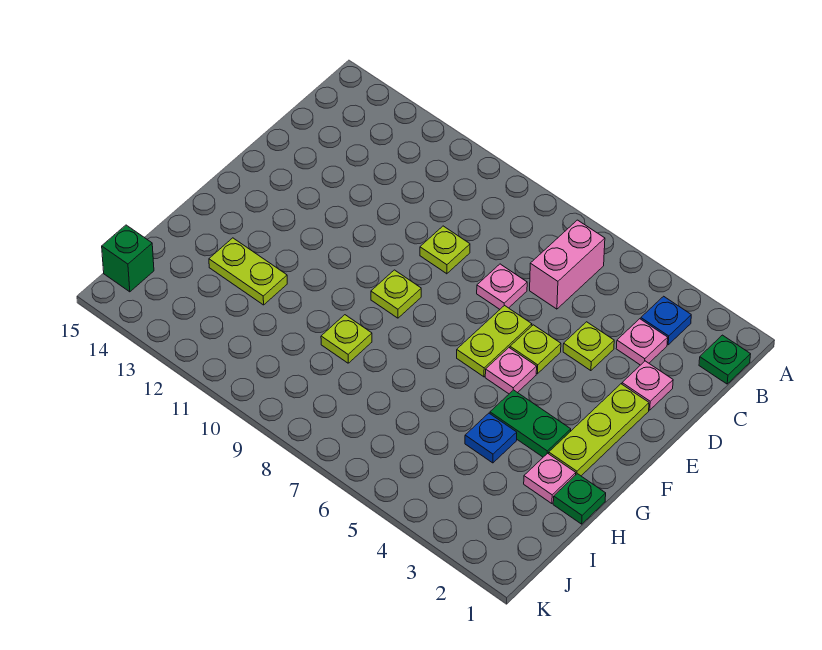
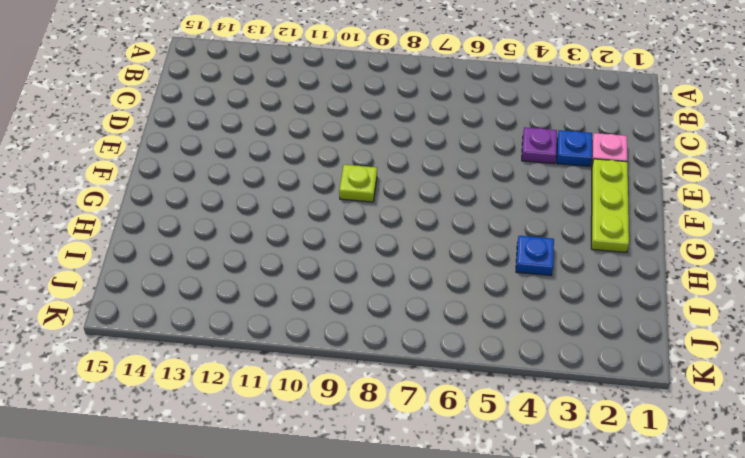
blue plate D3 level 1 -> blue plate B3 level 1
purple plate D4 level 1 -> lime plate D4 level 1
none -> green plate B1 level 1
none -> pink brick B6:C6 level 1
none -> pink plate C3 level 1

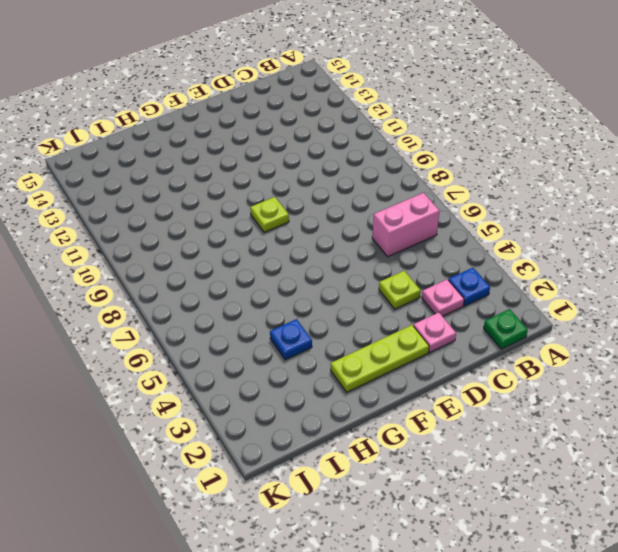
none -> pink plate D7 level 1
none -> lime plate D9 level 1
none -> lime plate E5 level 1

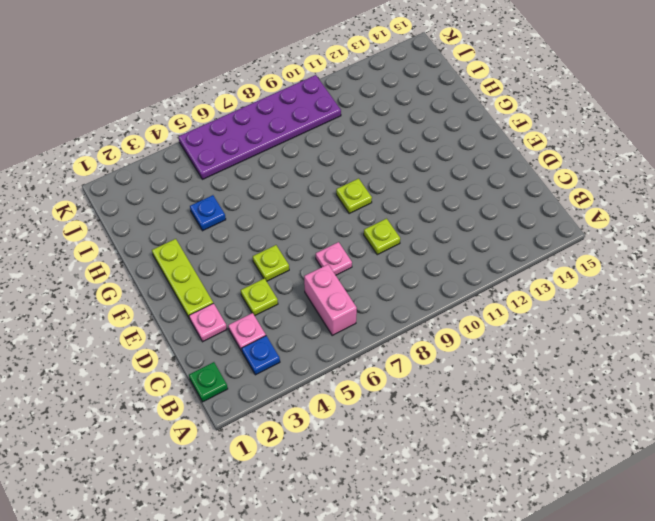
purple plate J5:K10 level 1 -> none
none -> lime plate E6:F6 level 1
none -> pink plate F5 level 1
none -> green plate G3:G4 level 1

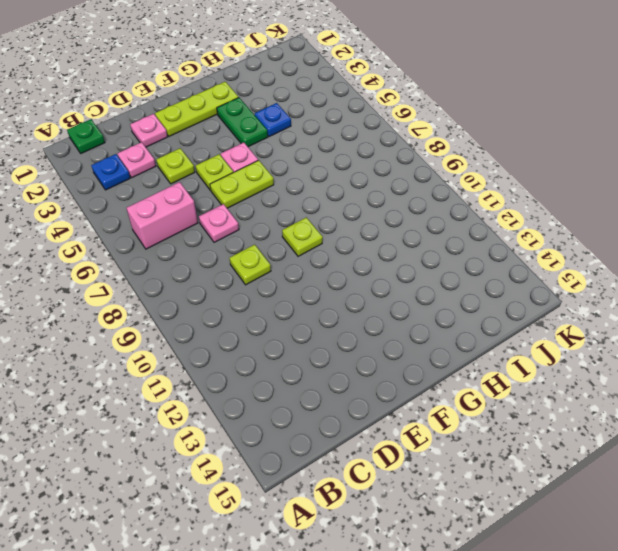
none -> green plate H1 level 1
none -> pink plate H2 level 1
none -> lime plate H9 level 1

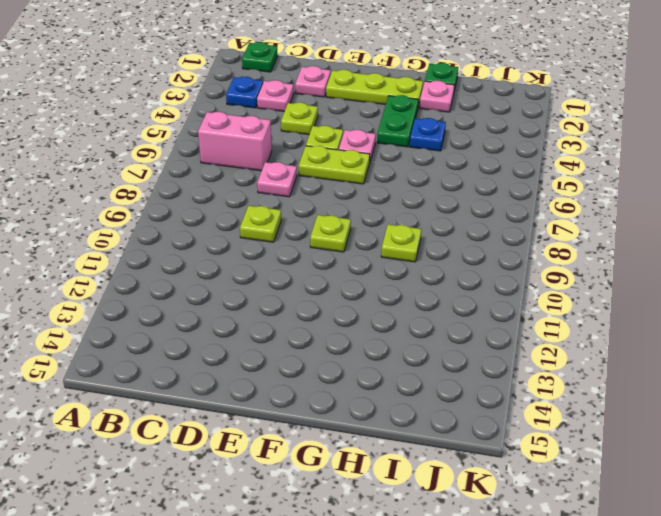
none -> lime plate H12:H13 level 1
none -> green brick J15 level 1

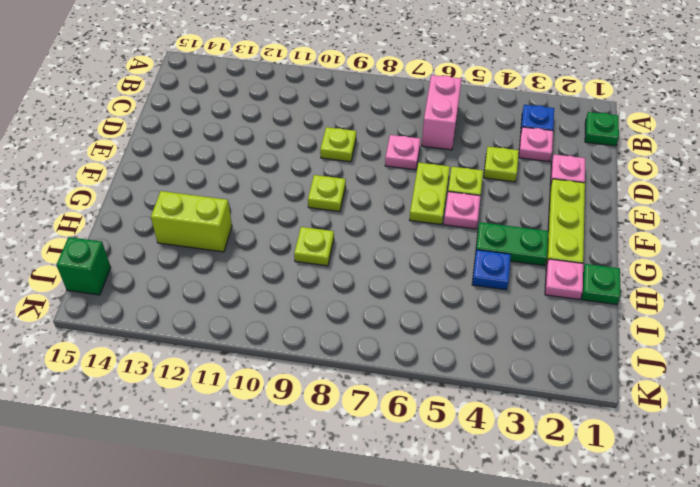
lime brick H12:H13 level 1 -> lime plate H12:H13 level 1

